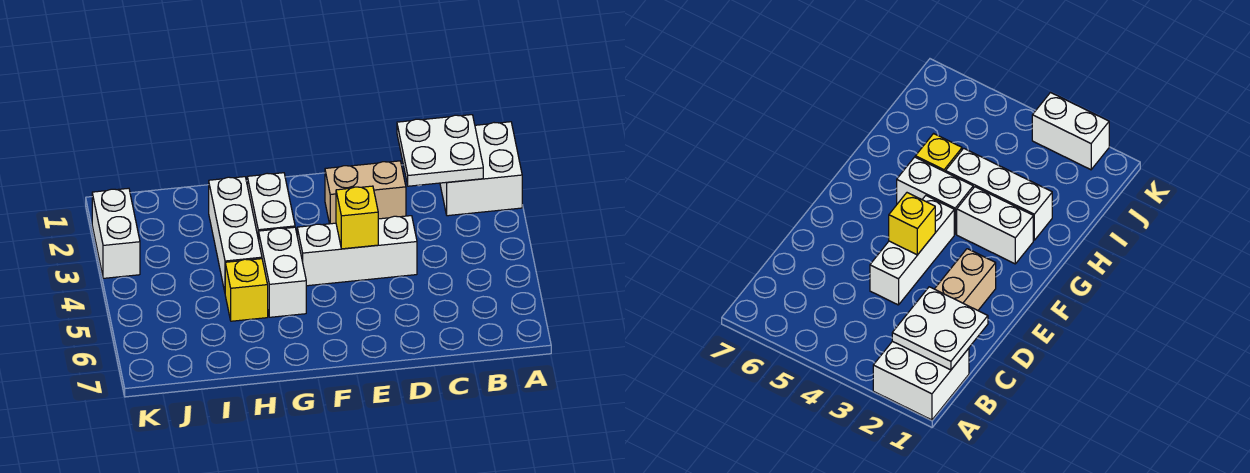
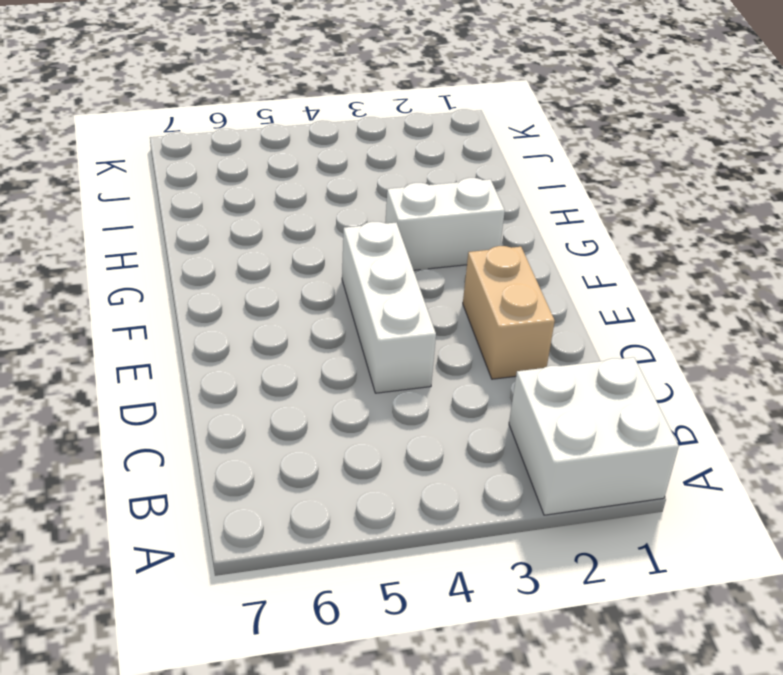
none -> white brick G4:G5 level 1
none -> white brick H2:H4 level 1

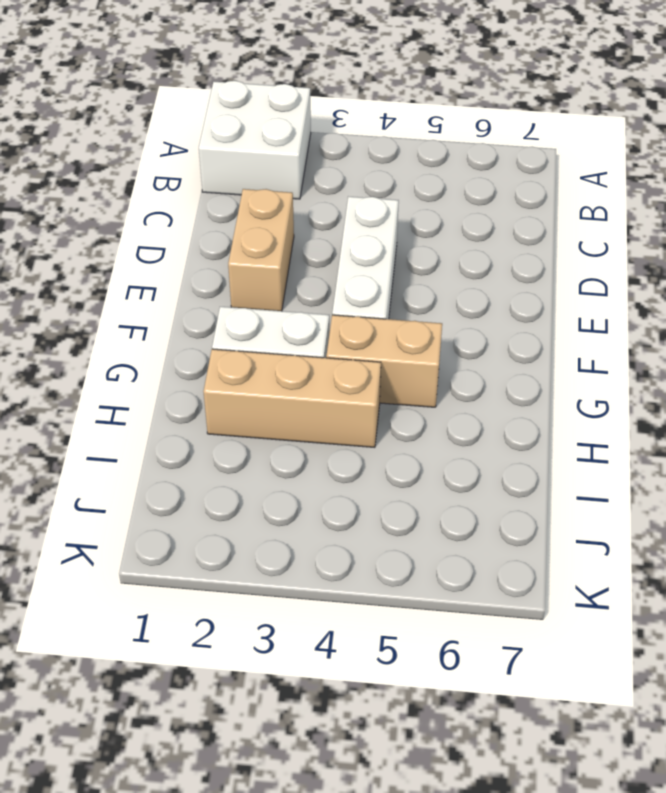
tan brick G4:G5 level 1 -> white brick G4:G5 level 1
tan brick H2:H4 level 1 -> white brick H2:H4 level 1
none -> yellow brick H5 level 1
none -> white brick K2:K3 level 1

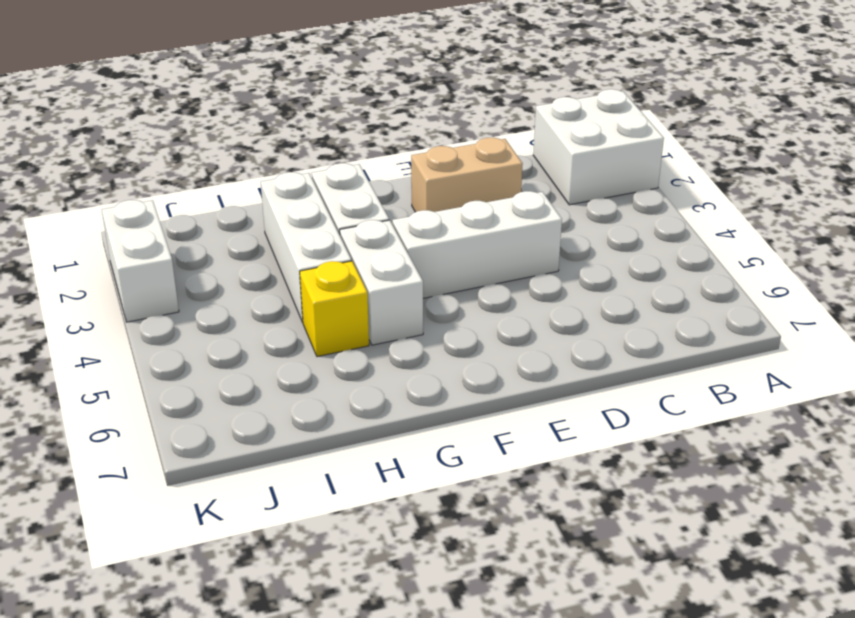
none -> white plate B1:C2 level 2
none -> yellow brick E4 level 2

